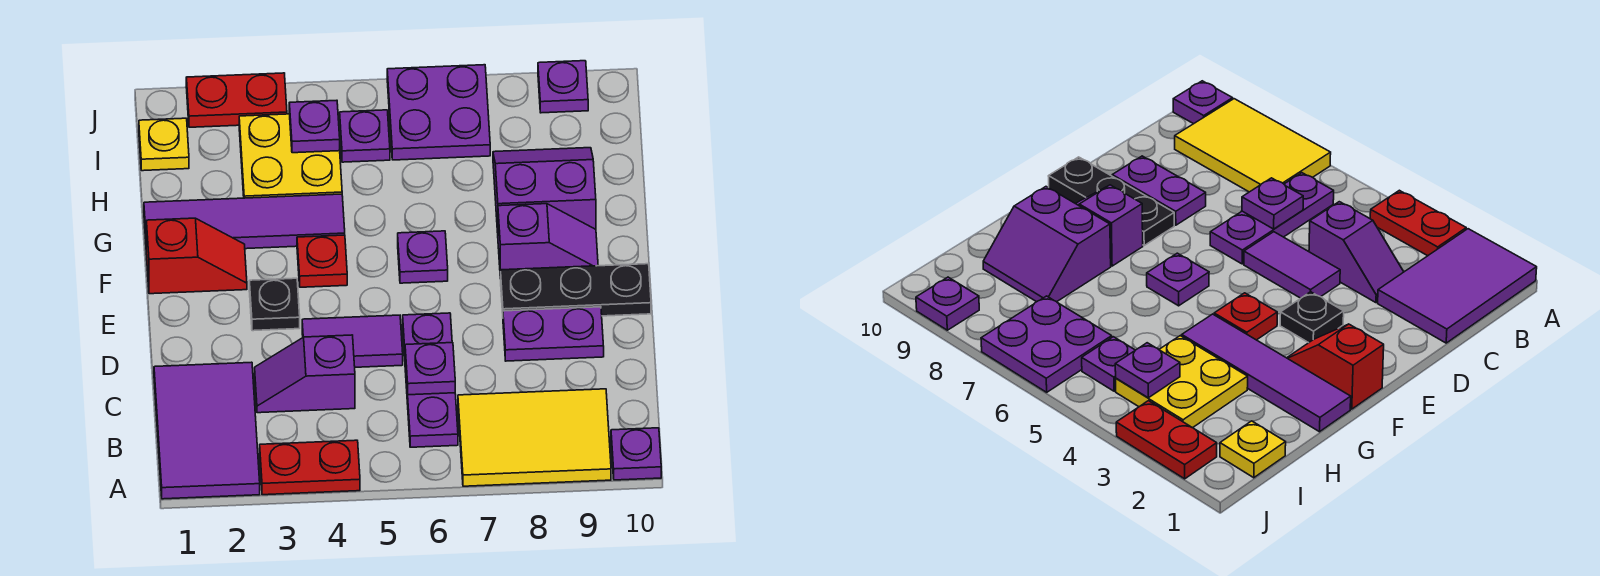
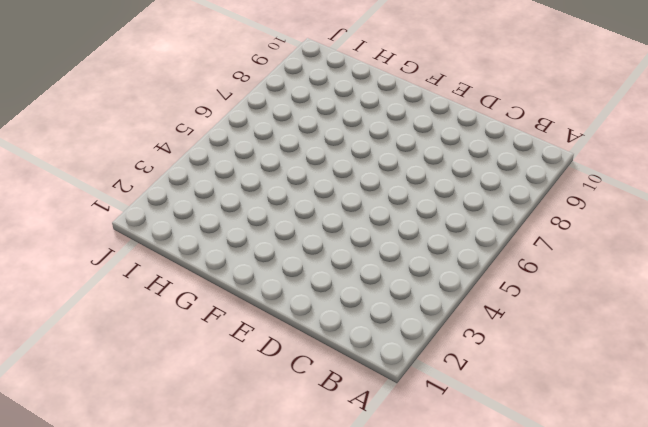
none -> purple tile A1:C2 level 1
none -> red plate A3:A4 level 1
none -> yellow tile A7:B9 level 1

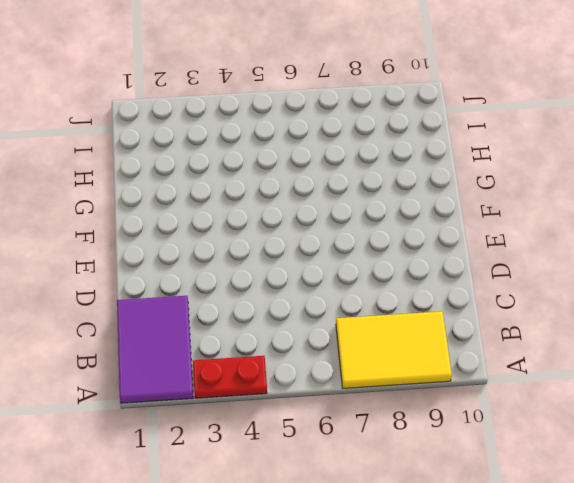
none -> purple plate A10 level 1
none -> purple plate B6:D6 level 1
none -> purple slope C3:C4 level 1 top 4

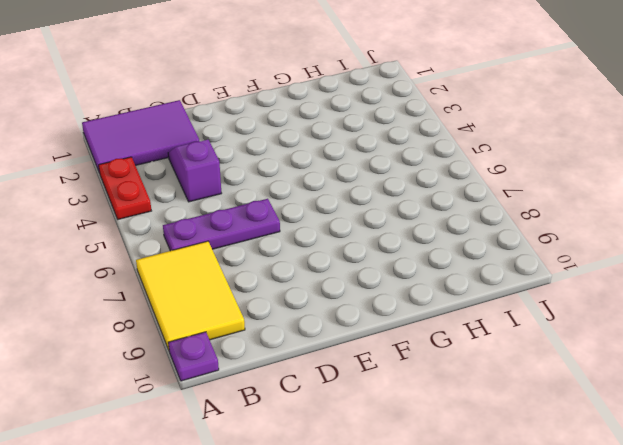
none -> purple tile D4:D5 level 1
none -> purple plate D8:D9 level 1
none -> black plate E3 level 1

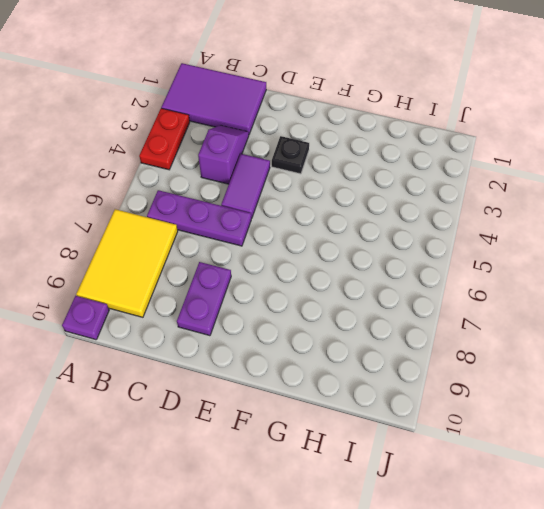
none -> black plate E8:E10 level 1
none -> red slope F1:F2 level 1 top 1
none -> red plate F4 level 1

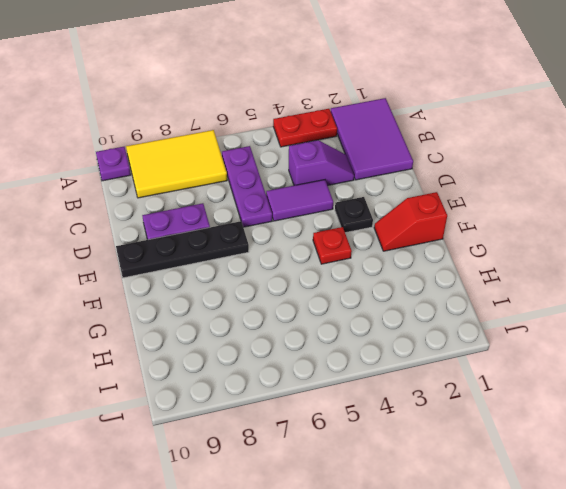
black plate E7:E10 level 1 -> black plate E8:E10 level 1
none -> purple plate F6 level 1
none -> purple slope F8:F9 level 1 top 8
none -> purple tile G1:G4 level 1

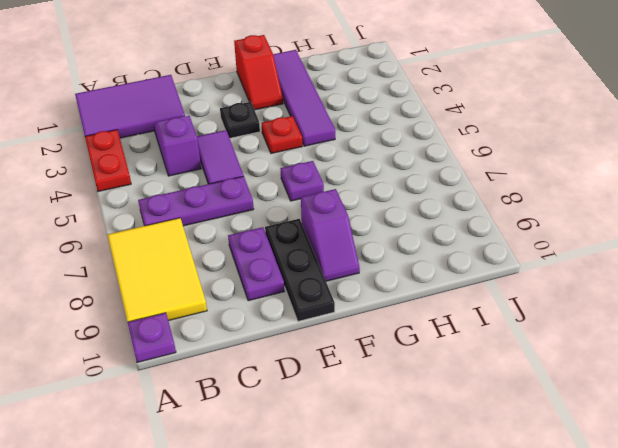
none -> purple slope G8:H9 level 1 top G
none -> yellow plate H3:I4 level 1
none -> yellow plate I1 level 1

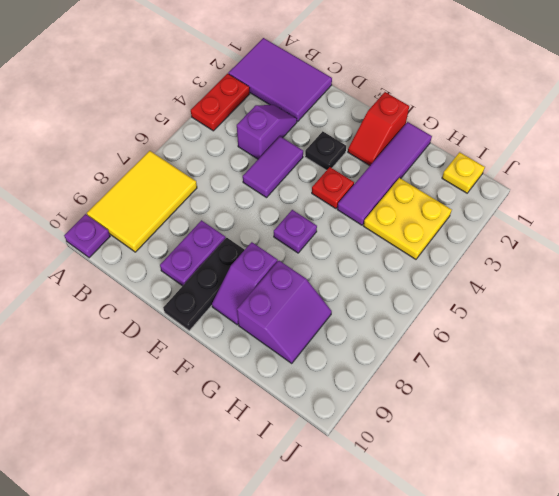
none -> purple plate B6:D6 level 1
none -> purple plate I5 level 1
none -> purple plate I6:J7 level 1

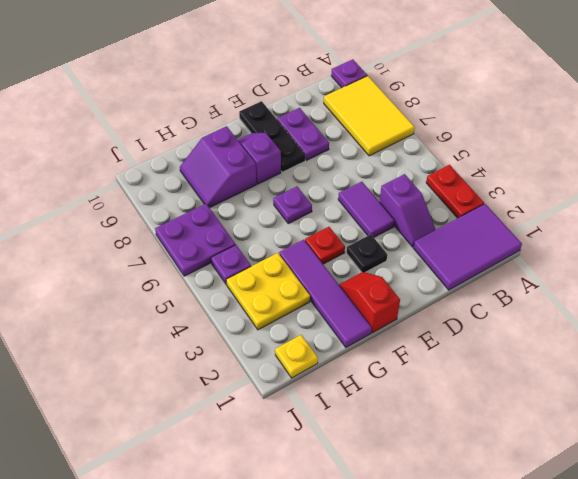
none -> purple plate B6:D6 level 1
none -> red plate J2:J3 level 1
none -> purple plate J9 level 1

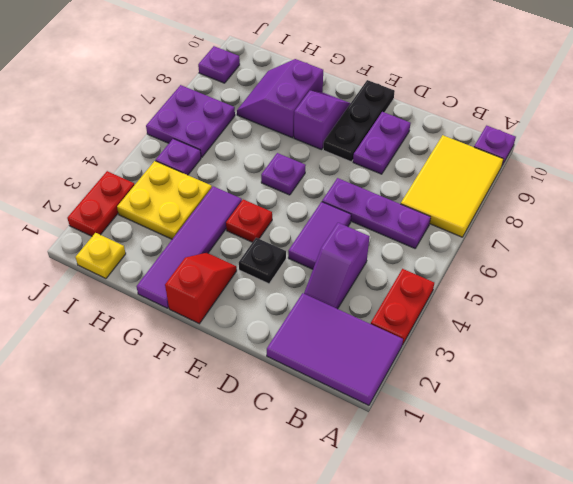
none -> purple plate C6 level 2
none -> purple plate I4 level 2

